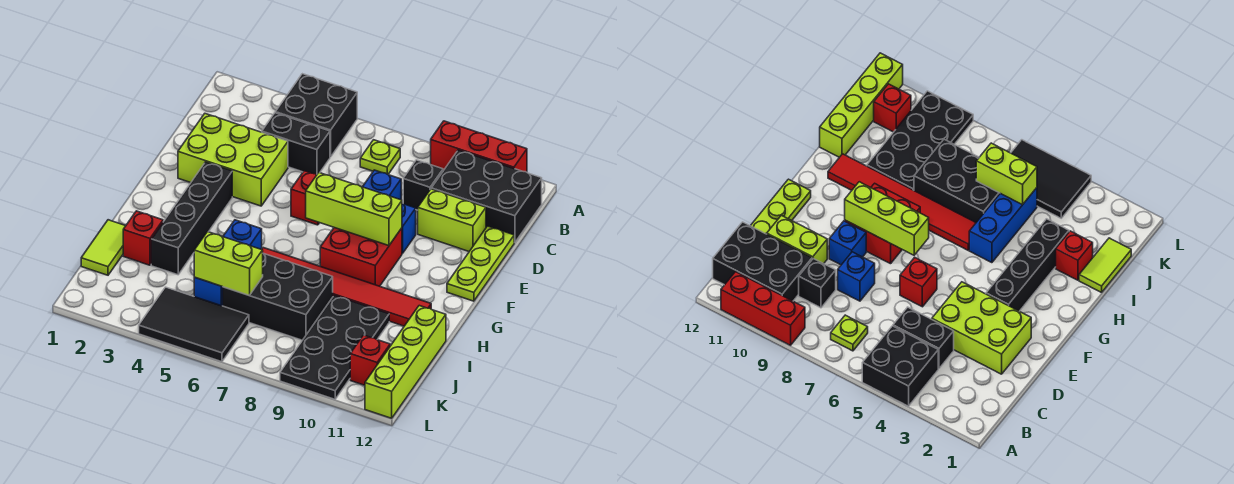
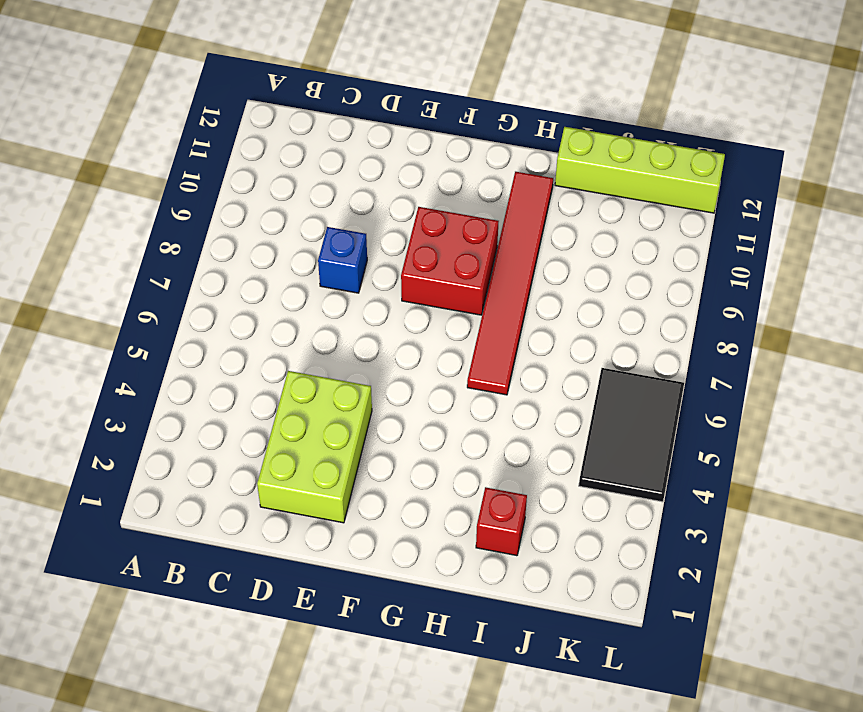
none -> black brick A4:B5 level 1
none -> red brick A9:A11 level 1
none -> lime plate B7 level 1

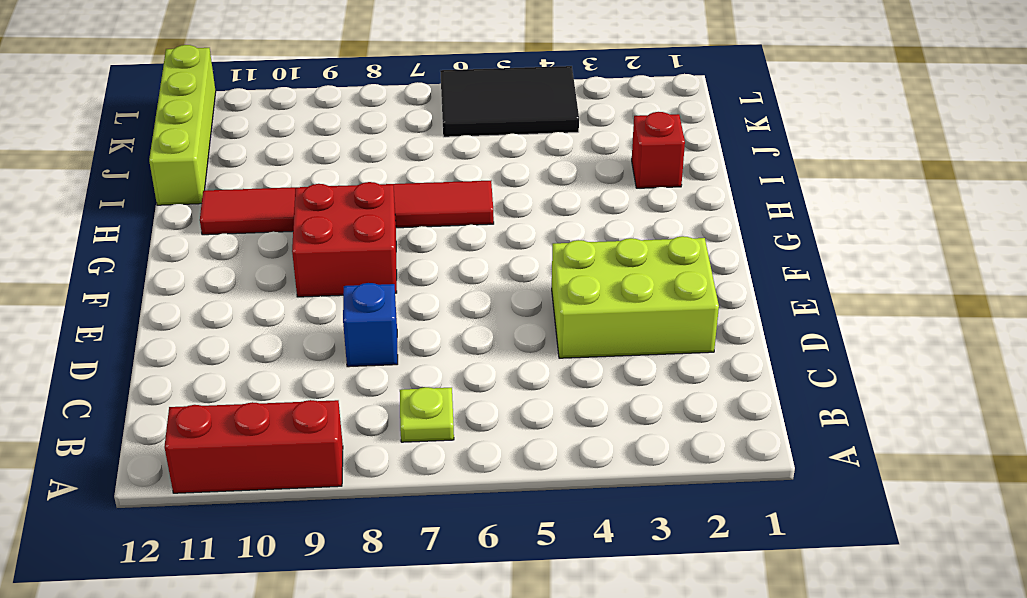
none -> black brick A4:B5 level 1
none -> black brick B10:C12 level 1
none -> black brick C4:C5 level 1

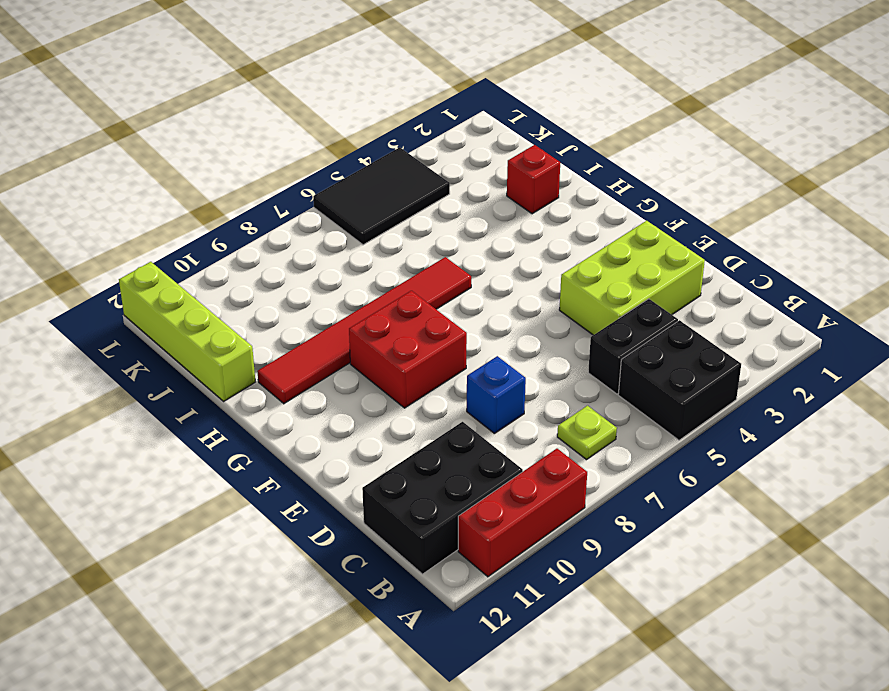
none -> black brick C9 level 1
none -> lime brick D10:D11 level 1
none -> lime plate D12:F12 level 1

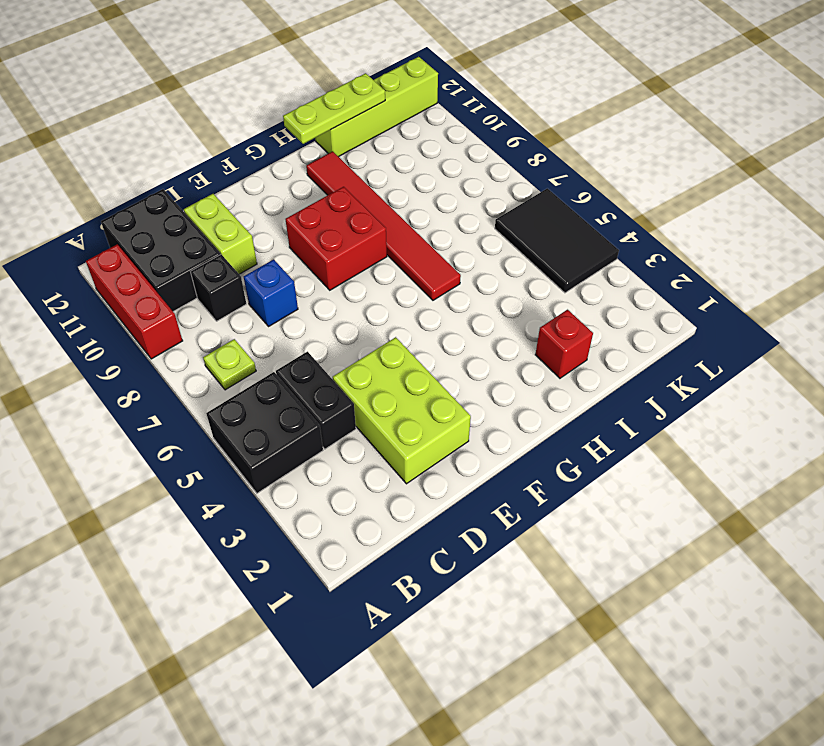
lime plate H12:J12 level 2 -> lime plate D12:F12 level 1
none -> red brick E6 level 1
none -> blue brick E9 level 1
none -> black brick F3:I3 level 1

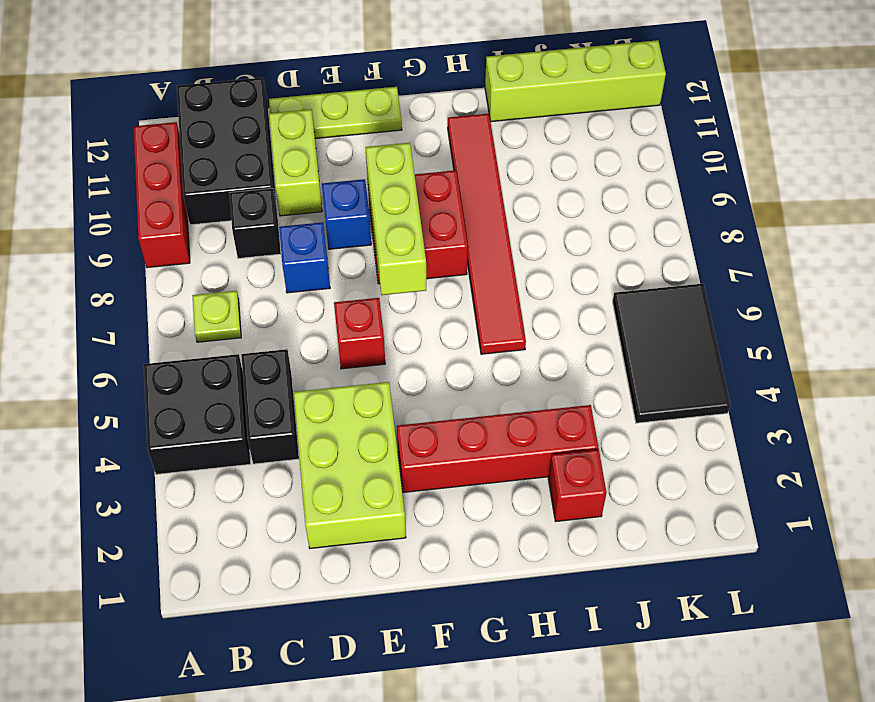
red brick F3:I3 level 1 -> black brick F3:I3 level 1
none -> blue brick H5:J5 level 1
none -> lime tile I1:J1 level 1
none -> black brick I6:J8 level 1

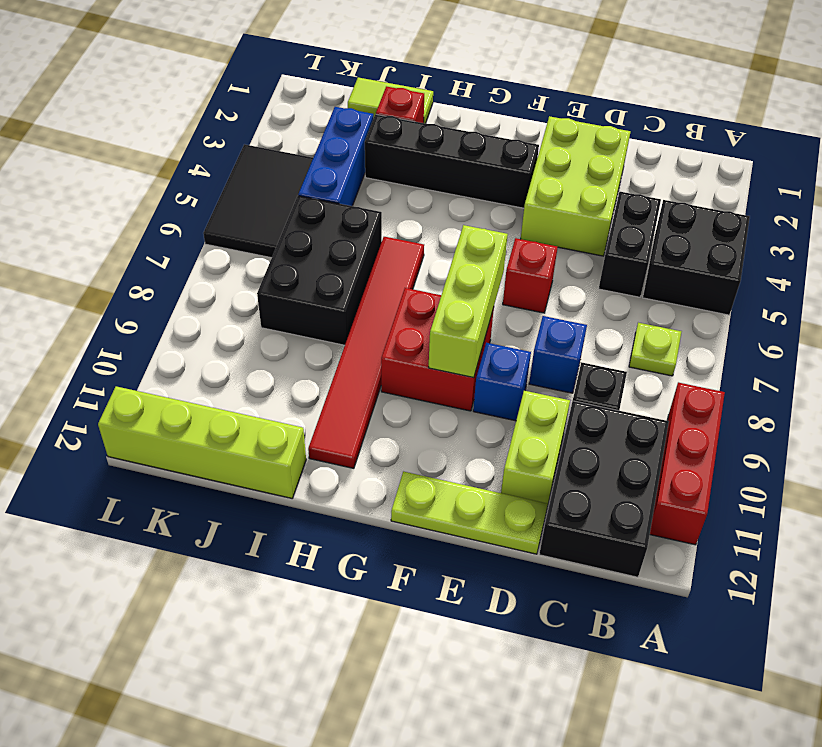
blue brick J3:J5 level 1 -> blue brick H5:J5 level 1
none -> black plate I9:L10 level 1
none -> red brick K11 level 1
none -> lime brick J5:J6 level 2

